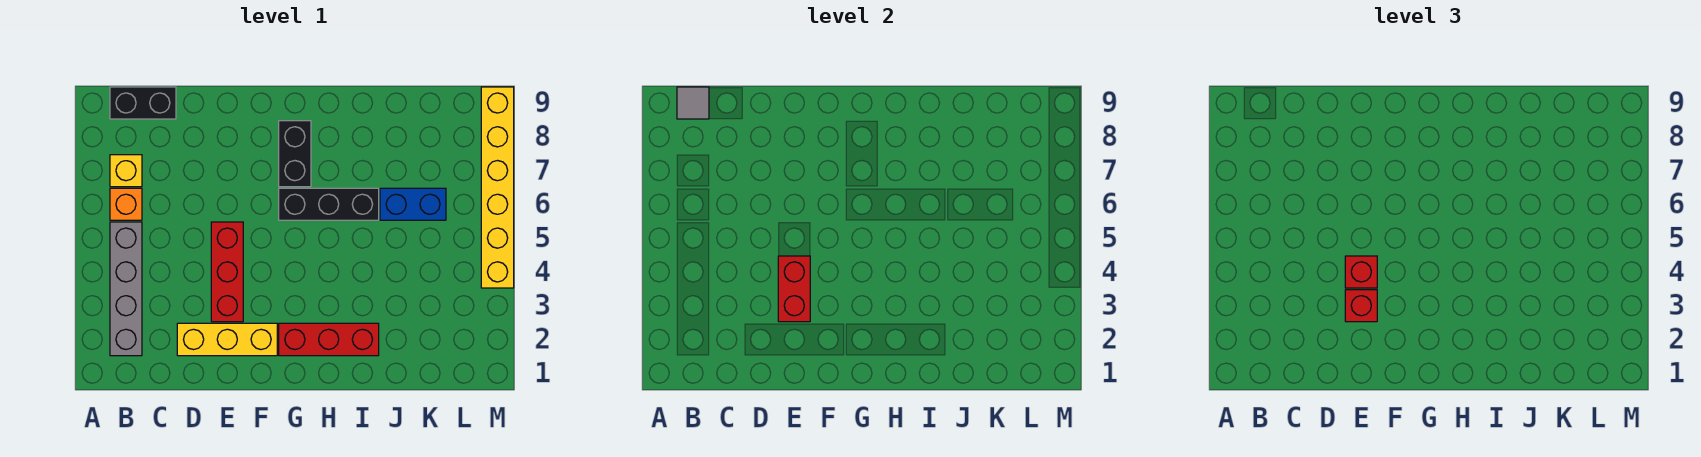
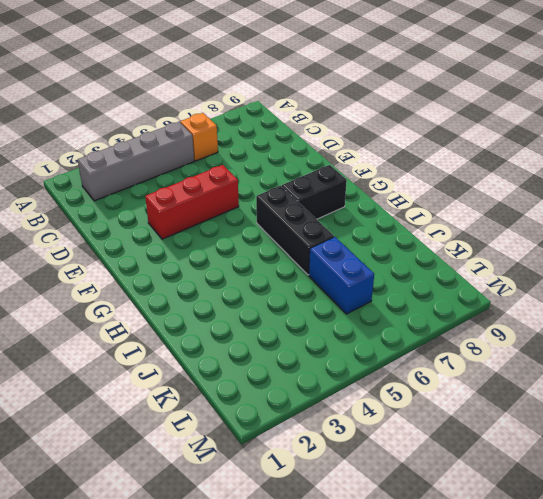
none -> yellow brick B7 level 1
none -> black brick B9:C9 level 1
none -> yellow brick D2:F2 level 1

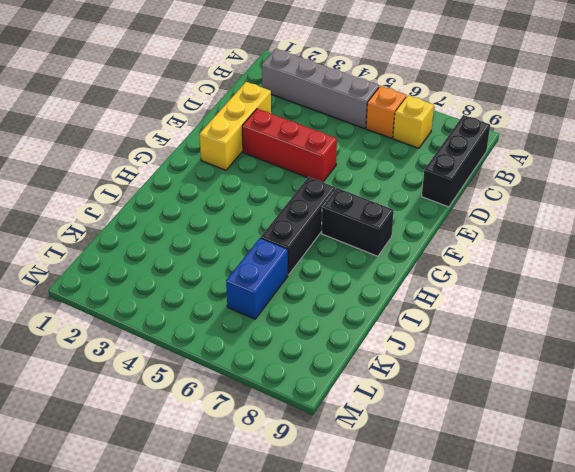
black brick B9:D9 level 1 -> black brick B9:C9 level 1
none -> red brick G2:I2 level 1
none -> yellow brick M4:M9 level 1
none -> grey tile B9 level 2

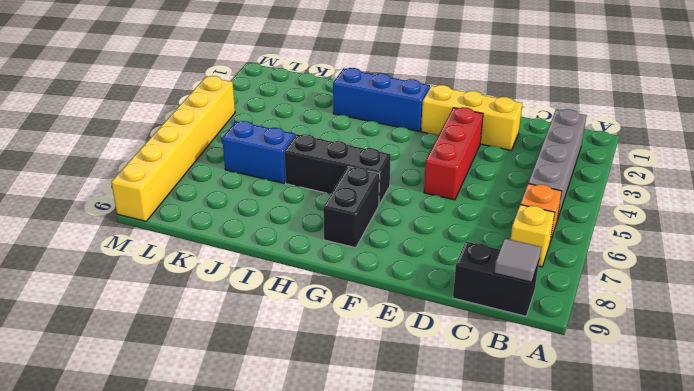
blue brick G2:I2 level 1 -> red brick G2:I2 level 1
none -> red brick E3:E4 level 2
none -> red brick E3 level 3
none -> red brick E4 level 3

